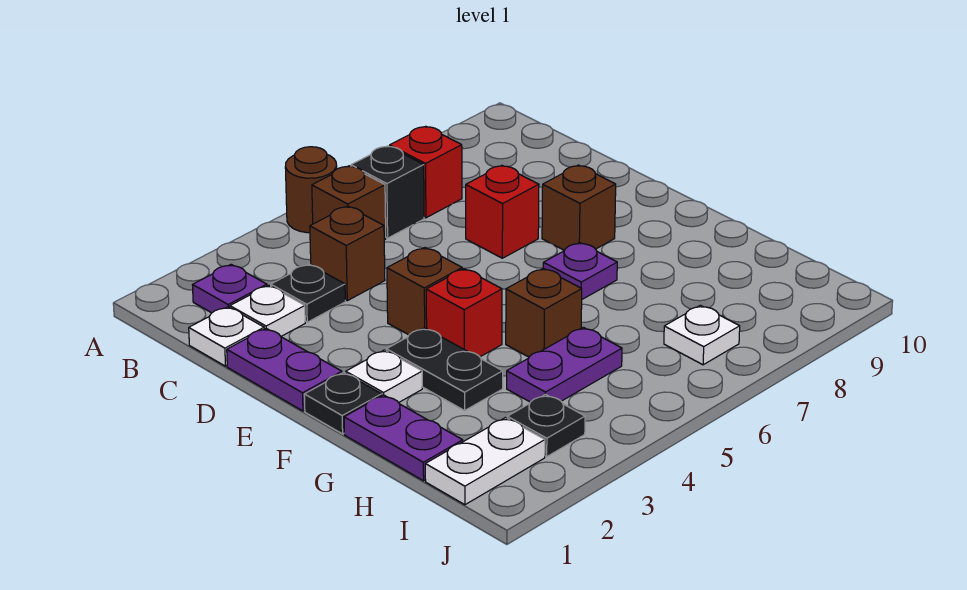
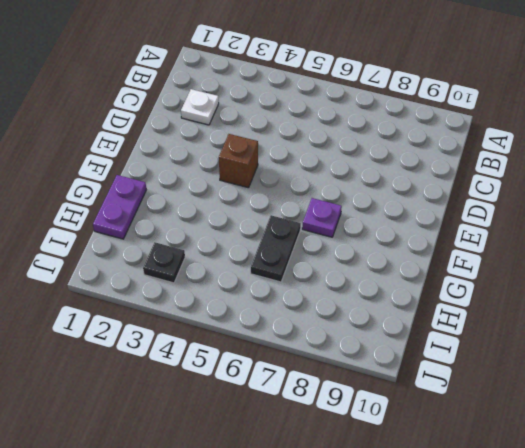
black plate G6:H6 level 1 -> black plate F3:G3 level 1
none -> brown round brick A5 level 1
none -> purple plate B2 level 1
none -> brown brick B5 level 1

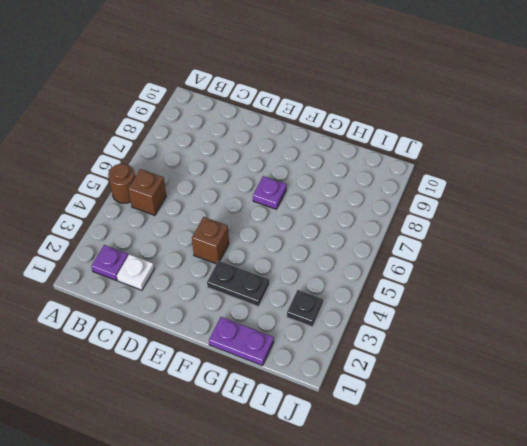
none -> black brick B6 level 1
none -> red brick B7 level 1
none -> white plate C1 level 1

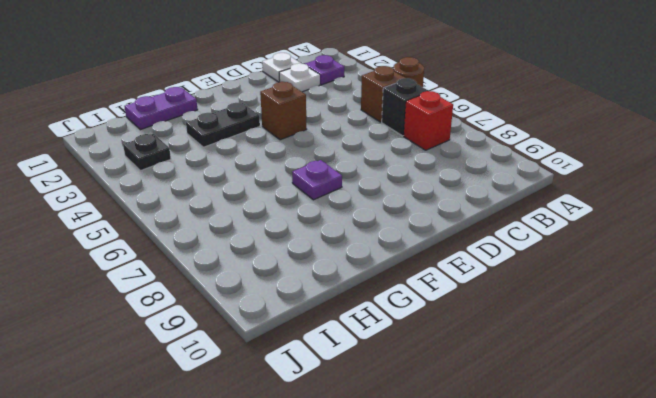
none -> black plate C3 level 1
none -> brown brick C4 level 1
none -> purple plate D1:E1 level 1

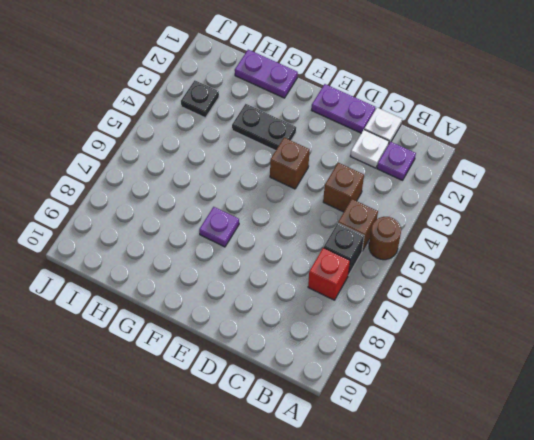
none -> black plate C3 level 1
none -> red brick D7 level 1
none -> brown brick E8 level 1

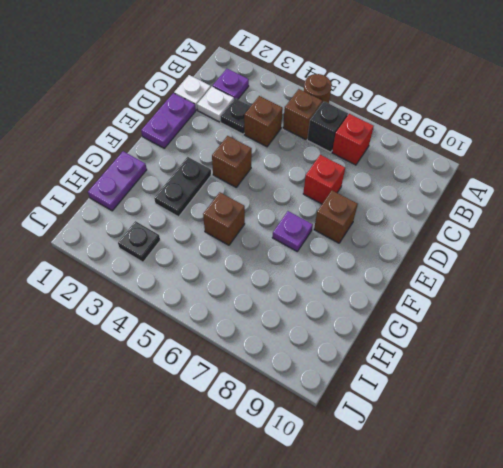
none -> black plate F1 level 1
none -> white plate F2 level 1
none -> red brick F4 level 1

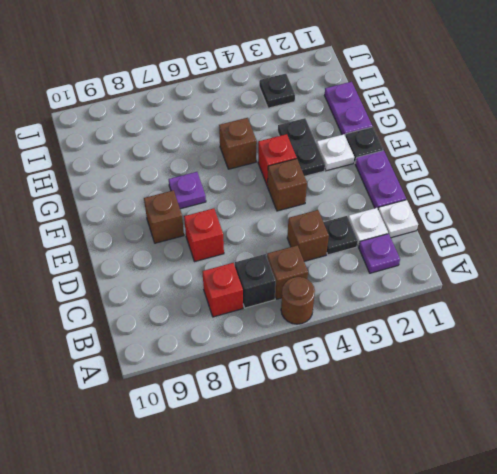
none -> purple plate H4:H5 level 1
none -> white plate I1:I2 level 1
none -> white plate I7 level 1

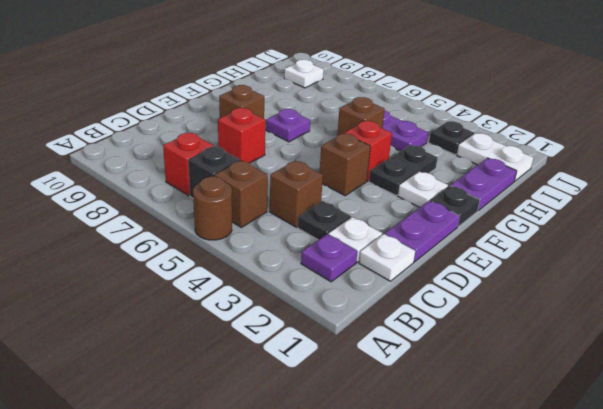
white plate I9 level 1 -> white plate I7 level 1

